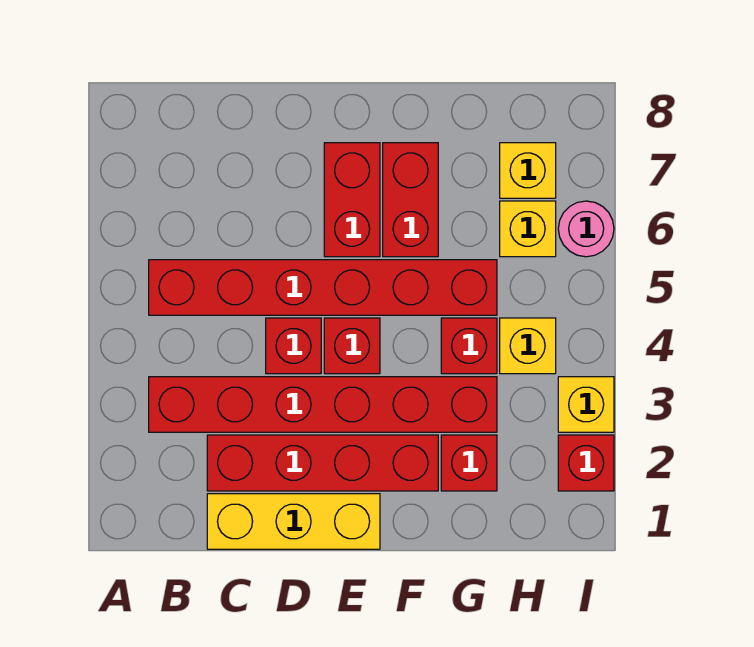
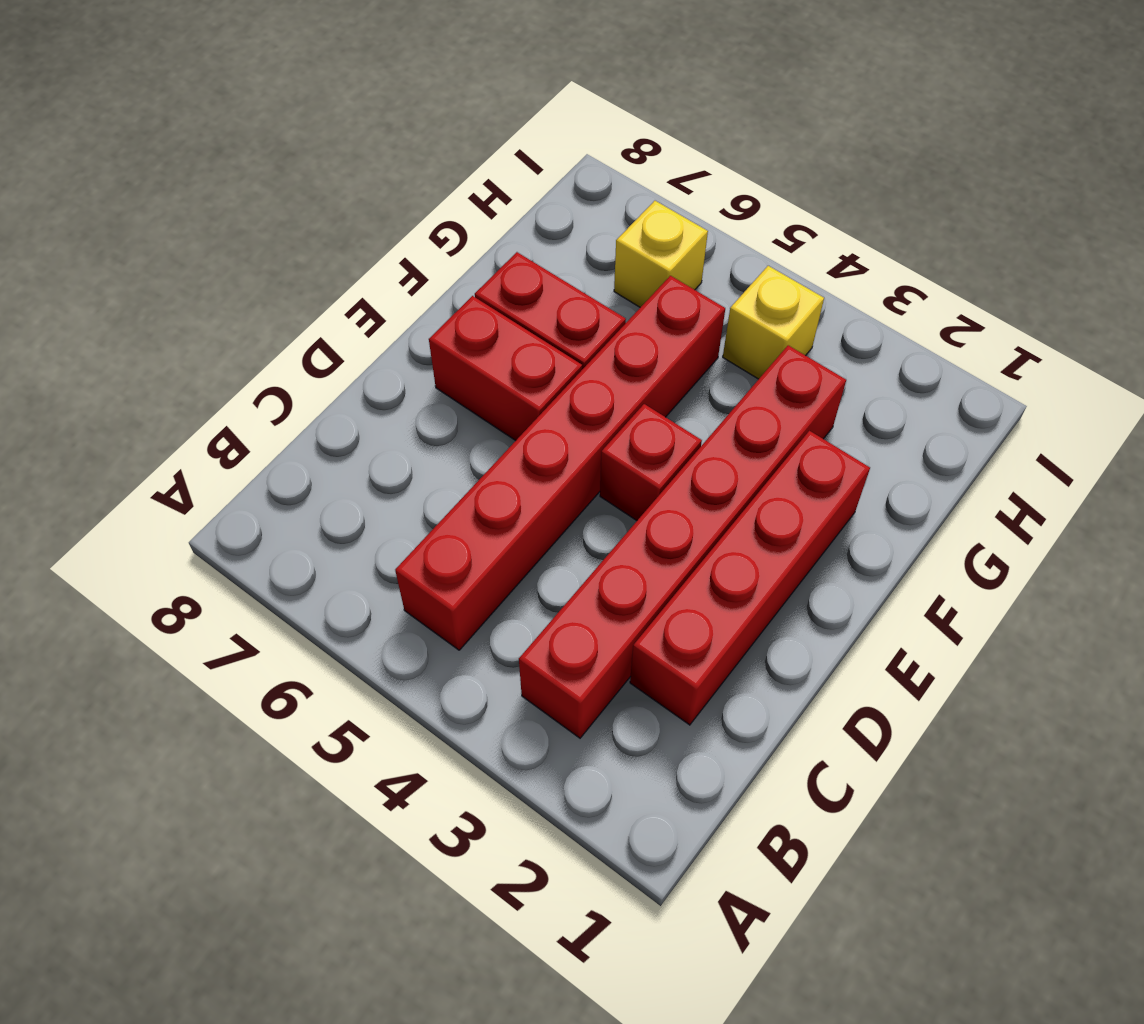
none -> yellow brick C1:E1 level 1
none -> red brick D4 level 1
none -> red brick G2 level 1

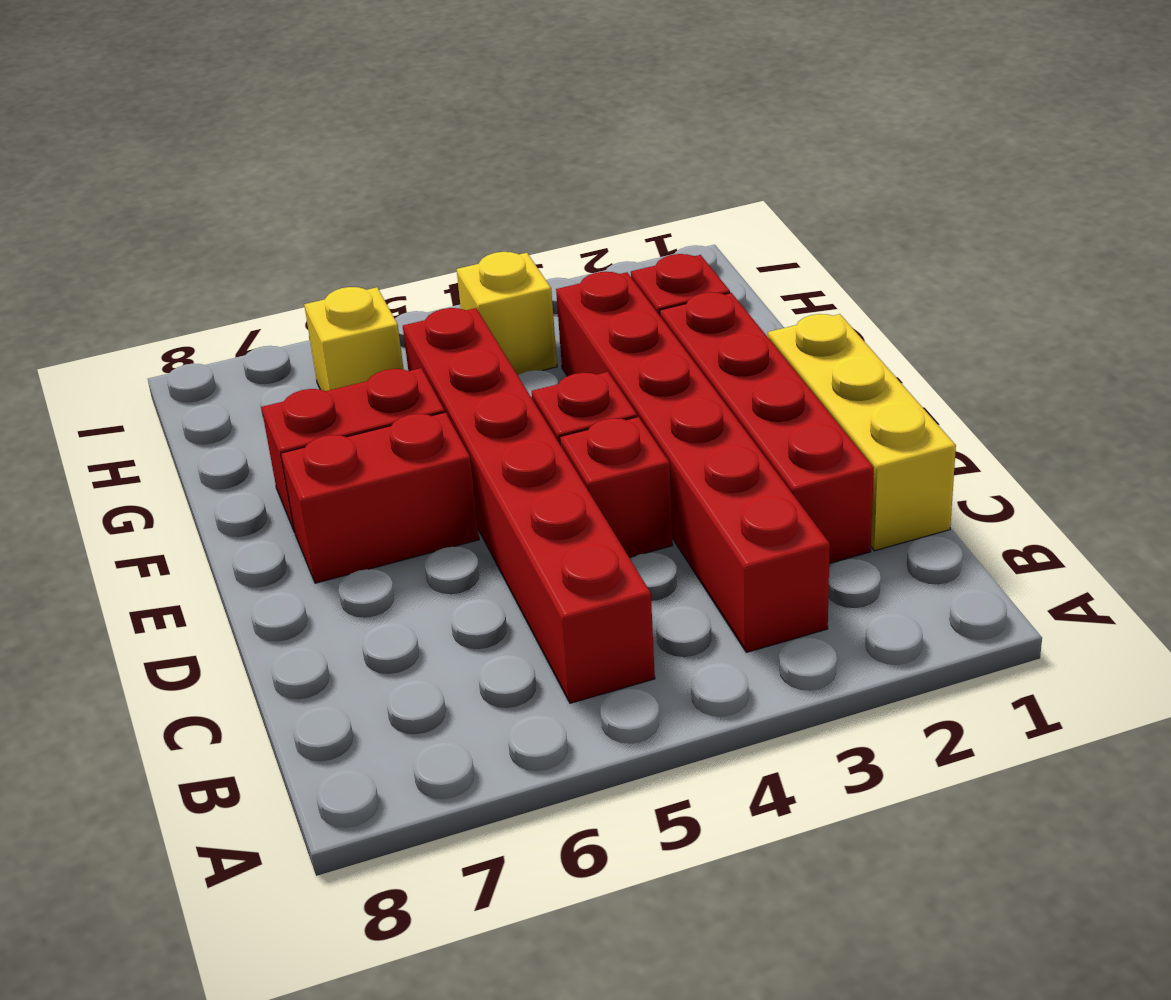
none -> red brick G4 level 1
none -> yellow brick H7 level 1
none -> red brick I2 level 1

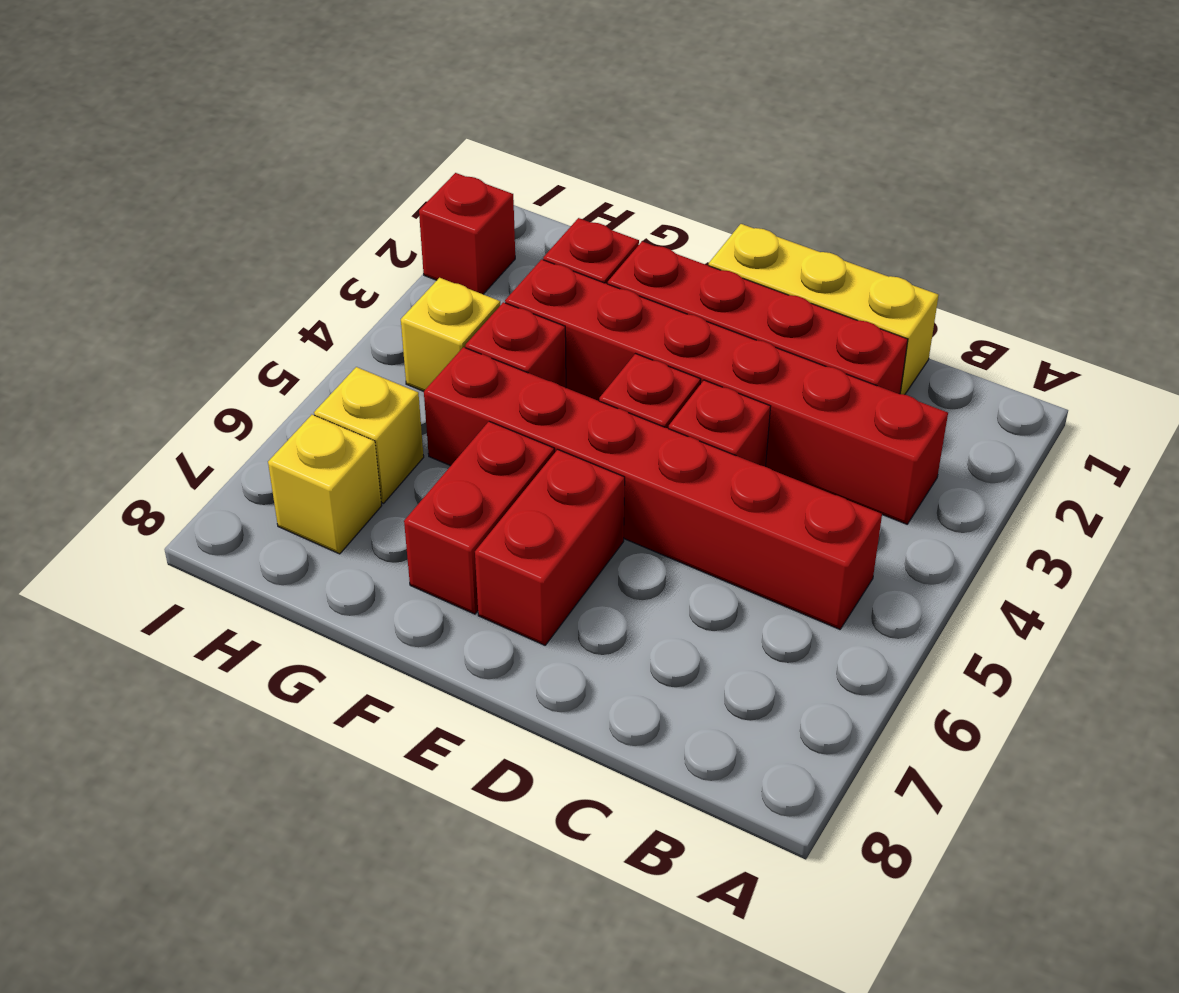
none -> yellow brick I3 level 1
none -> pink round brick I6 level 1

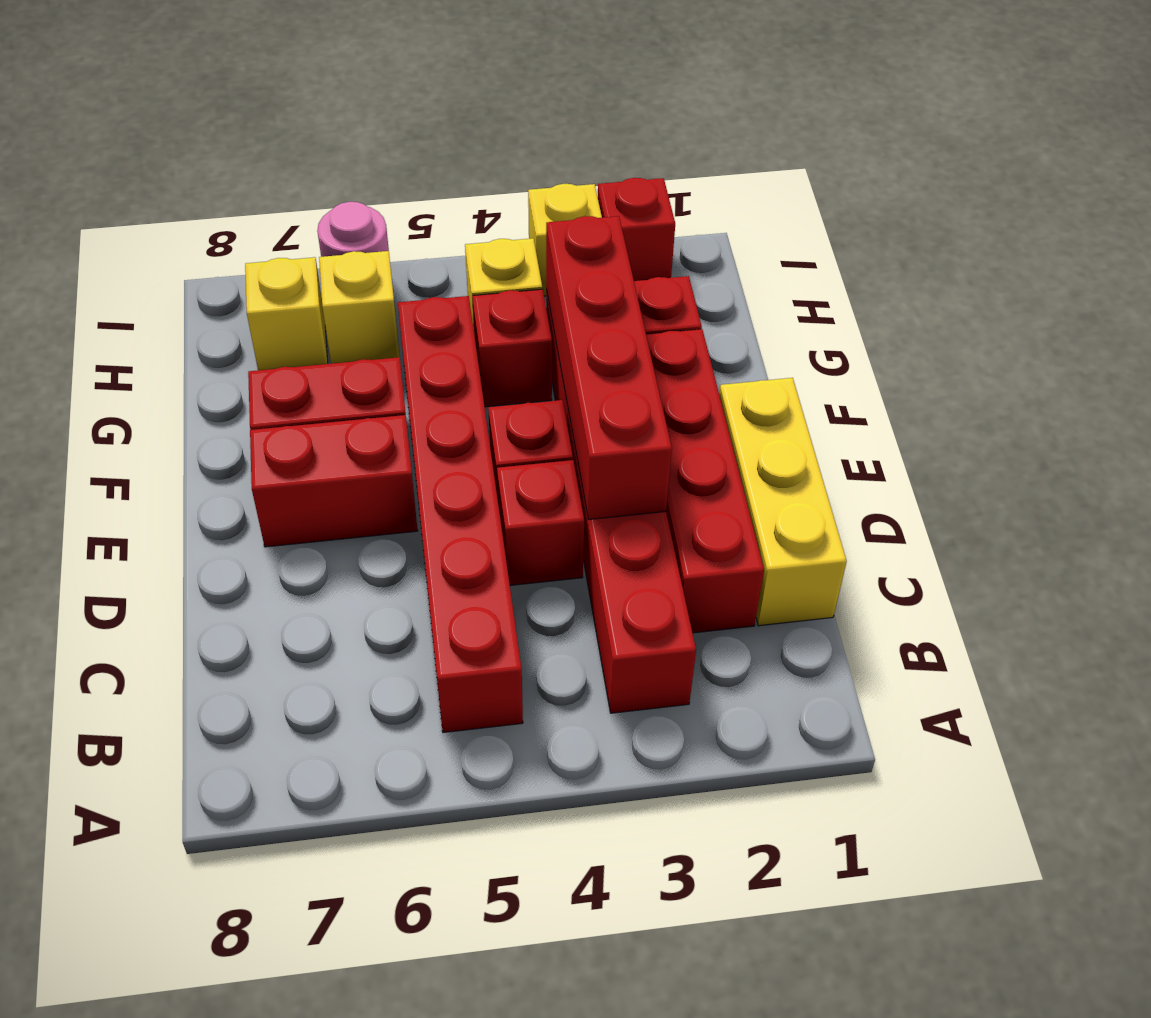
red brick D3:G3 level 2 -> none

